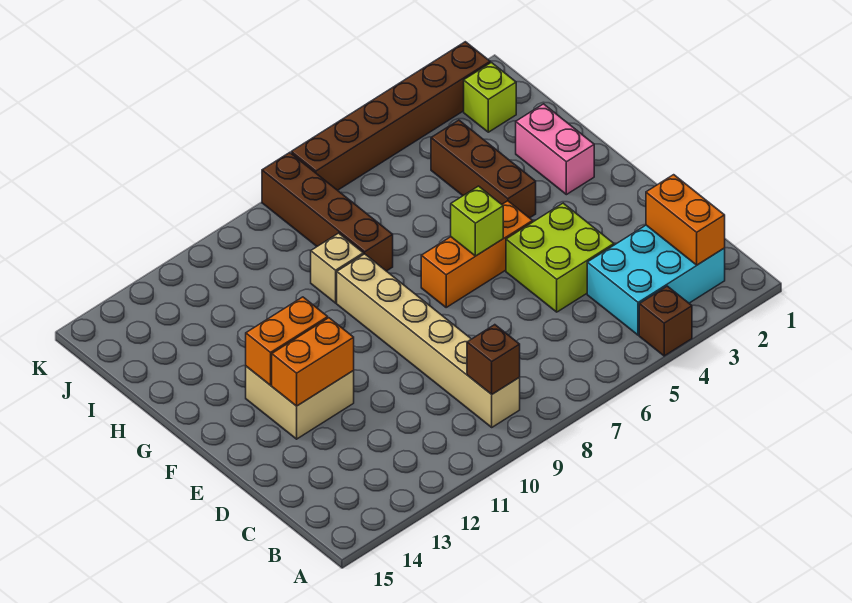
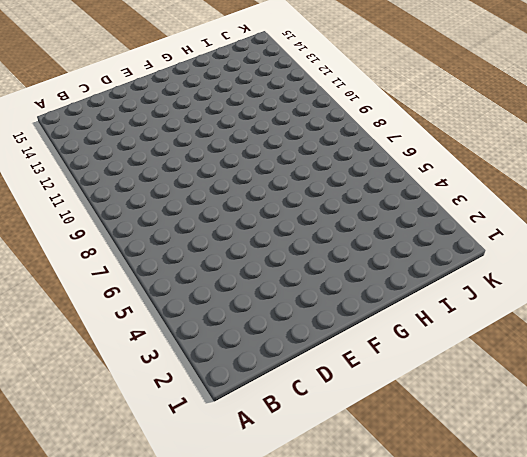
none -> brown brick A4 level 1
none -> cyan brick B2:C4 level 1
none -> tan brick B9:G9 level 1

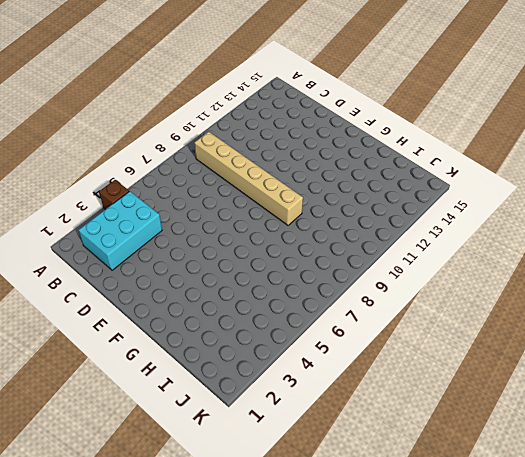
none -> lime brick D4:E5 level 1
none -> tan brick E12:F13 level 1
none -> orange brick F5:F7 level 1

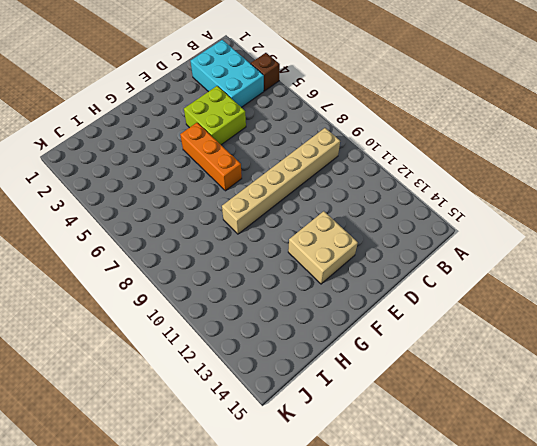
none -> pink brick G2:H2 level 1
none -> brown brick G4:I4 level 1
none -> brown brick H8:K8 level 1

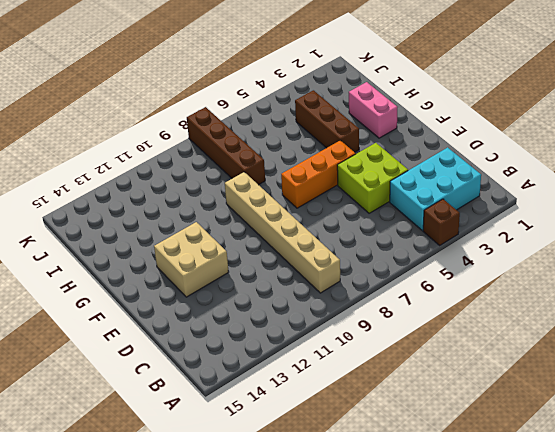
none -> tan brick H9 level 1
none -> lime brick J2 level 1
none -> brown brick K2:K7 level 1

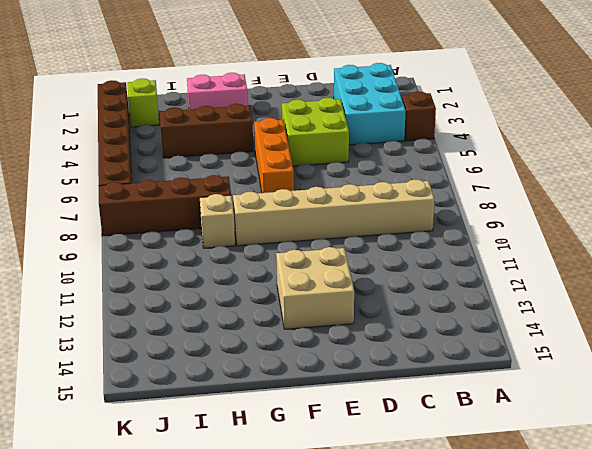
none -> orange brick B2:C2 level 2
none -> brown brick B9 level 2
none -> orange brick E12:E13 level 2

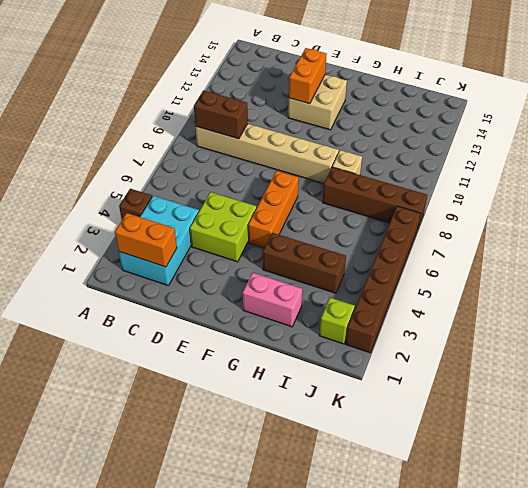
brown brick B9:C9 level 2 -> brown brick B9 level 2
none -> lime brick F6 level 2
none -> orange brick F12:F13 level 2

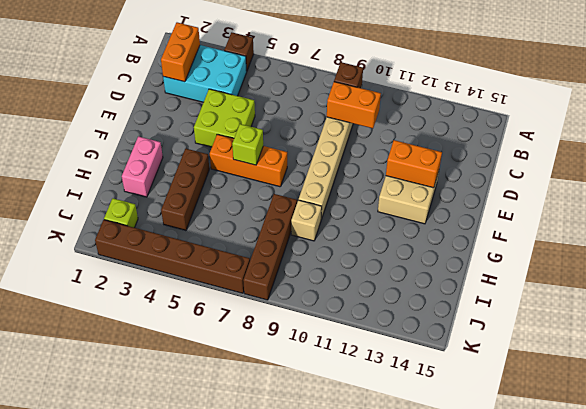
orange brick C9:C10 level 2 -> orange brick F12:F13 level 2

